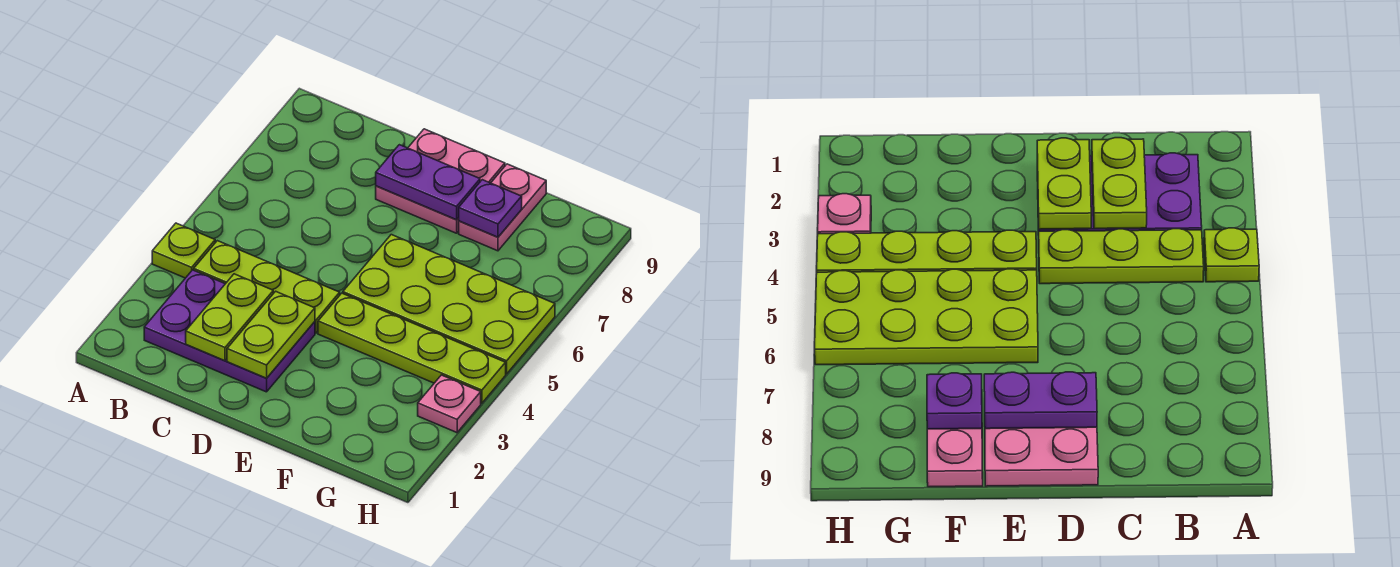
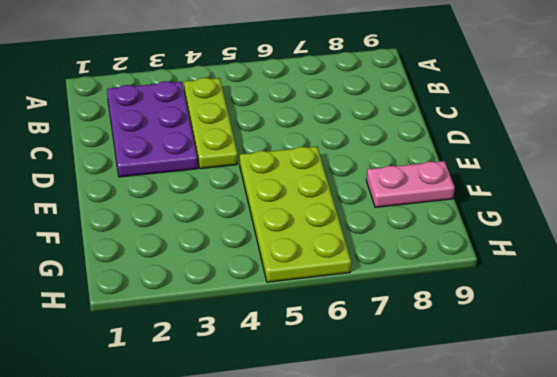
none -> lime plate A4 level 1
none -> pink plate D8:E9 level 1
none -> lime plate E4:H4 level 1

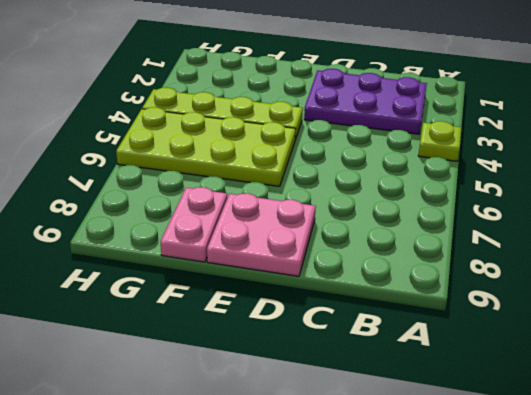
none -> lime plate B4:D4 level 1
none -> pink plate H3 level 1
none -> lime plate C2:C3 level 2

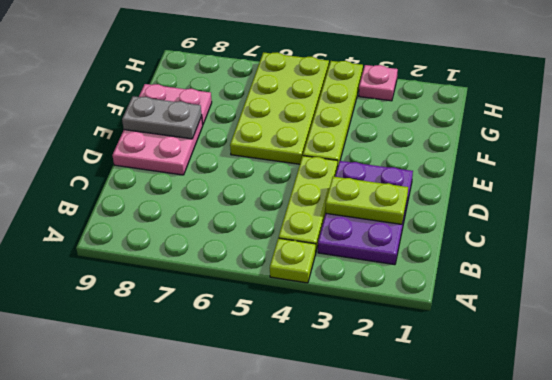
grey plate E8:E9 level 2 -> purple plate D8:E8 level 2
none -> lime plate D2:D3 level 2
none -> purple plate F8 level 2

